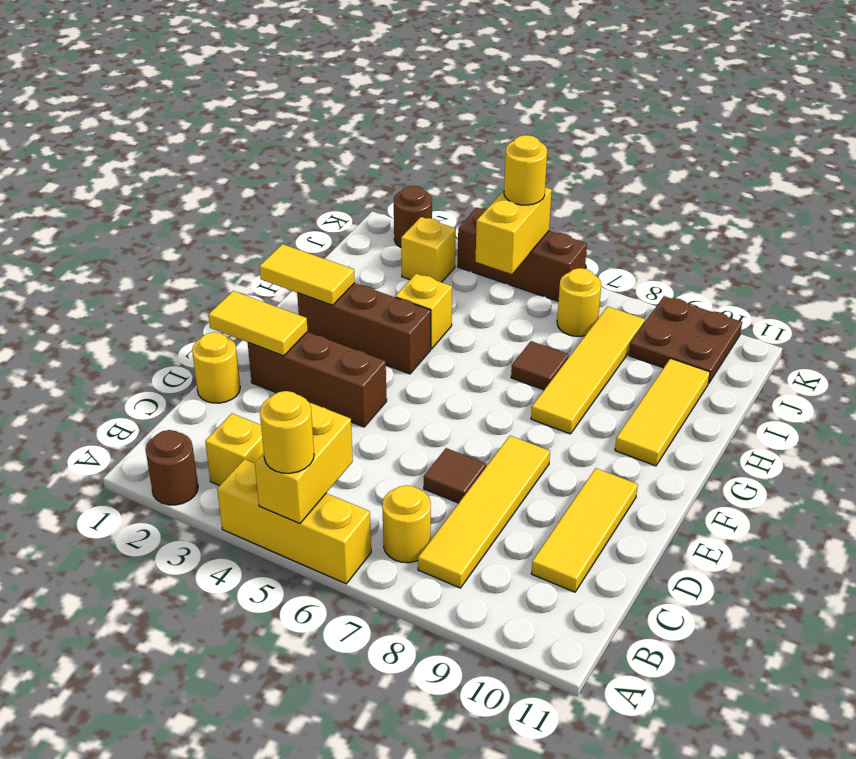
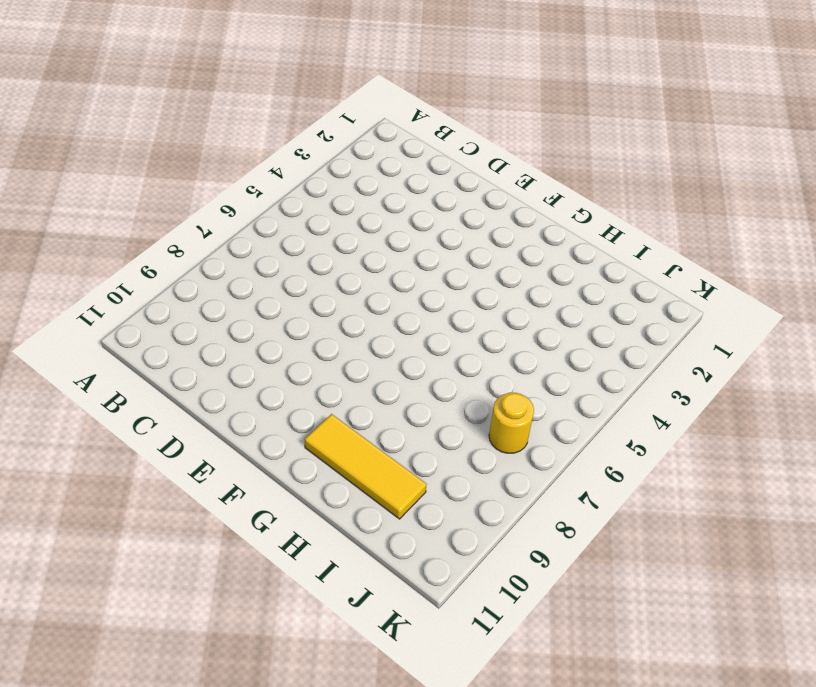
none -> brown round brick A2 level 1
none -> yellow brick A4:A6 level 1
none -> yellow brick B3 level 1

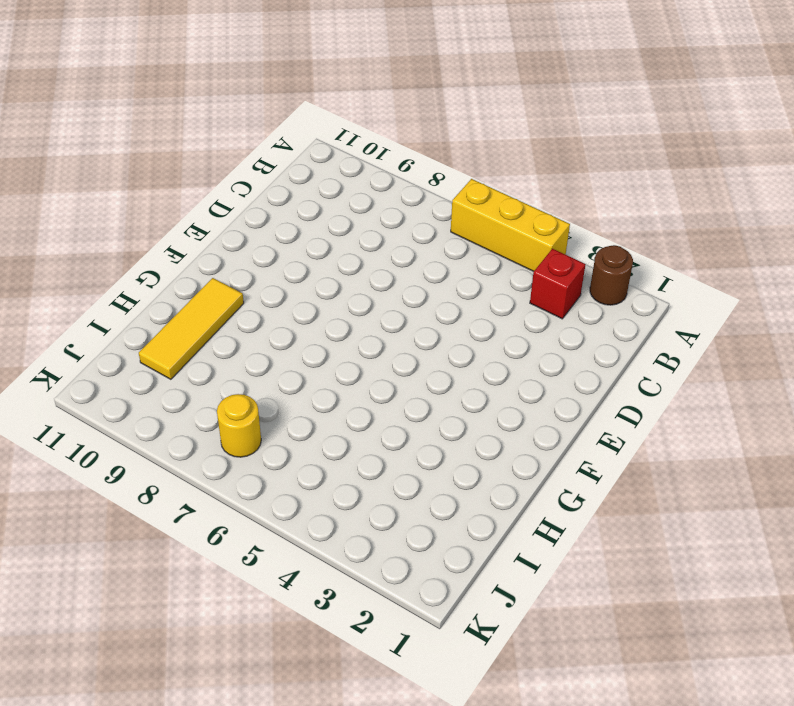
red brick B3 level 1 -> yellow brick B3 level 1
none -> yellow round brick B7 level 1
none -> yellow tile B8:E8 level 1
none -> yellow tile C10:E10 level 1

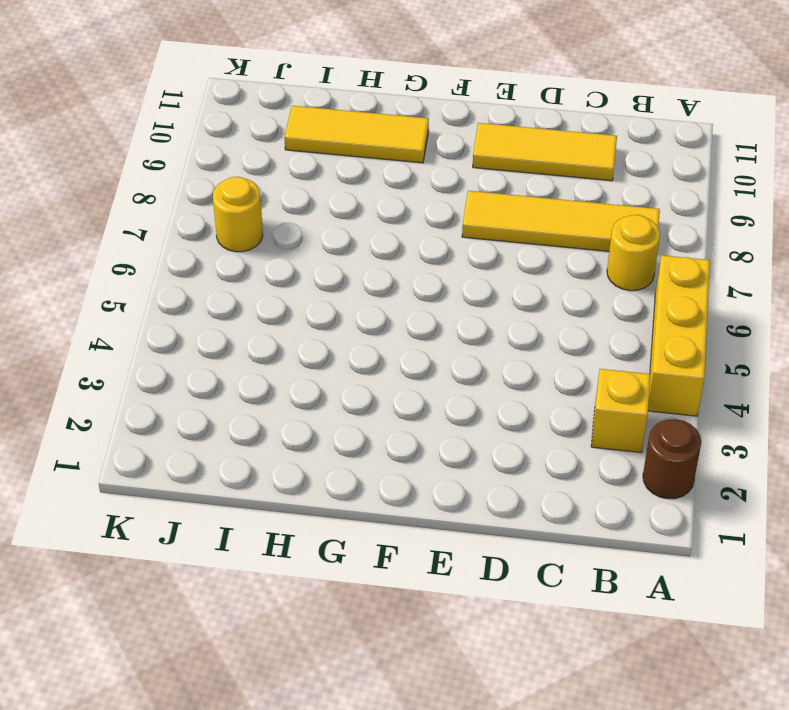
none -> yellow round brick D1 level 1
none -> brown tile D7 level 1
none -> brown brick E2:E4 level 1

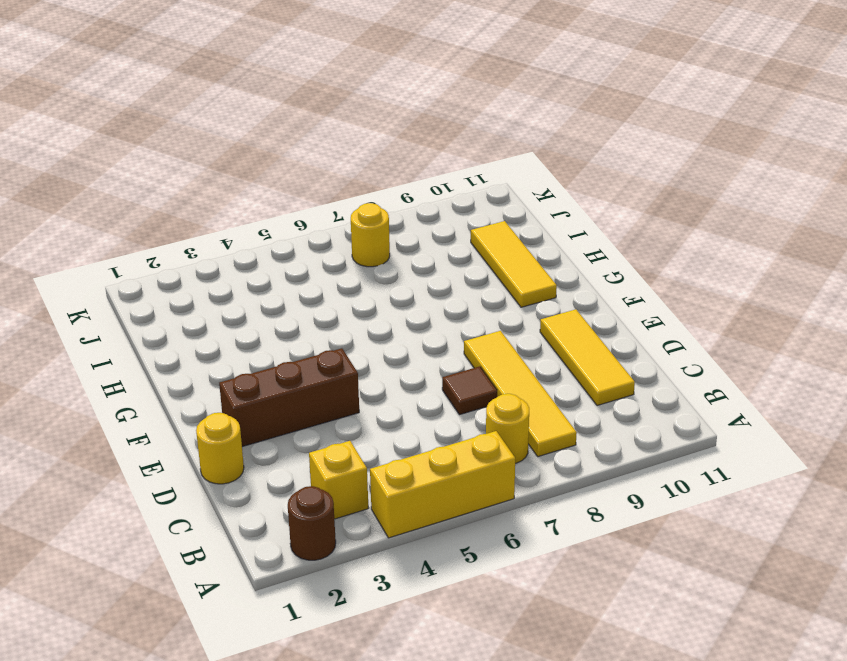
none -> brown brick G2:G4 level 1
none -> yellow tile G8:J8 level 1
none -> yellow brick H4 level 1

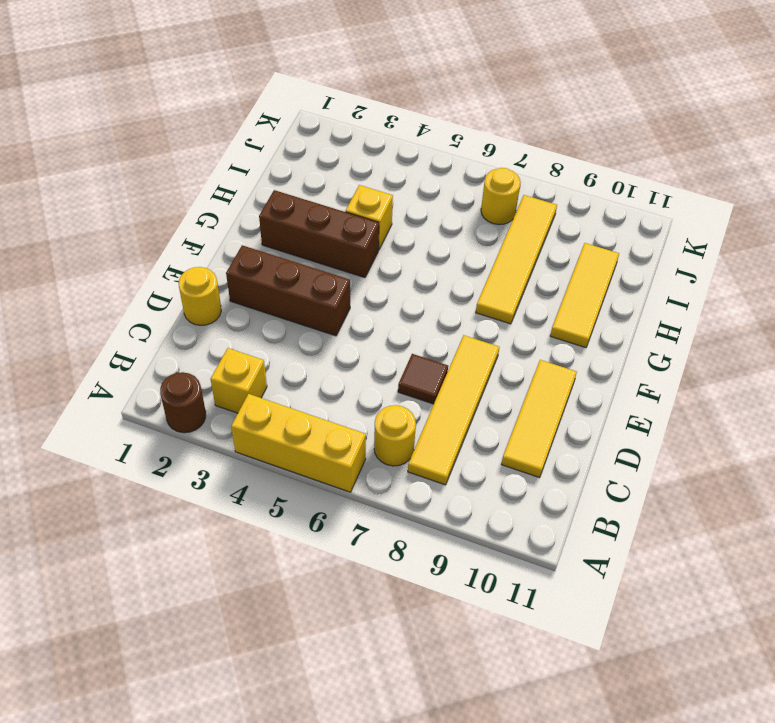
none -> brown tile H7 level 1
none -> yellow brick J3 level 1
none -> brown plate J9:K10 level 1

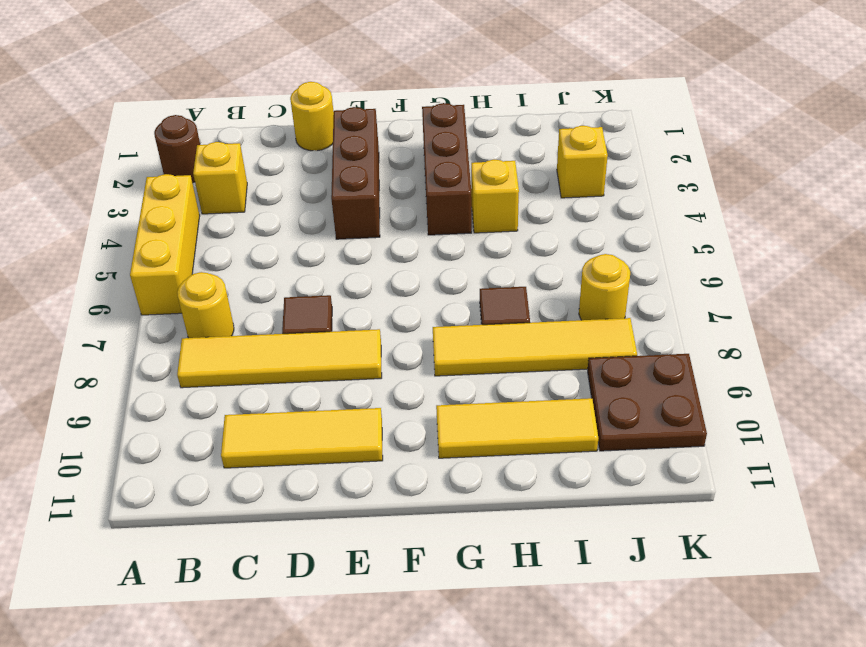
none -> brown round brick K2 level 1
none -> brown brick K4:K6 level 1
none -> yellow brick A5:B5 level 2

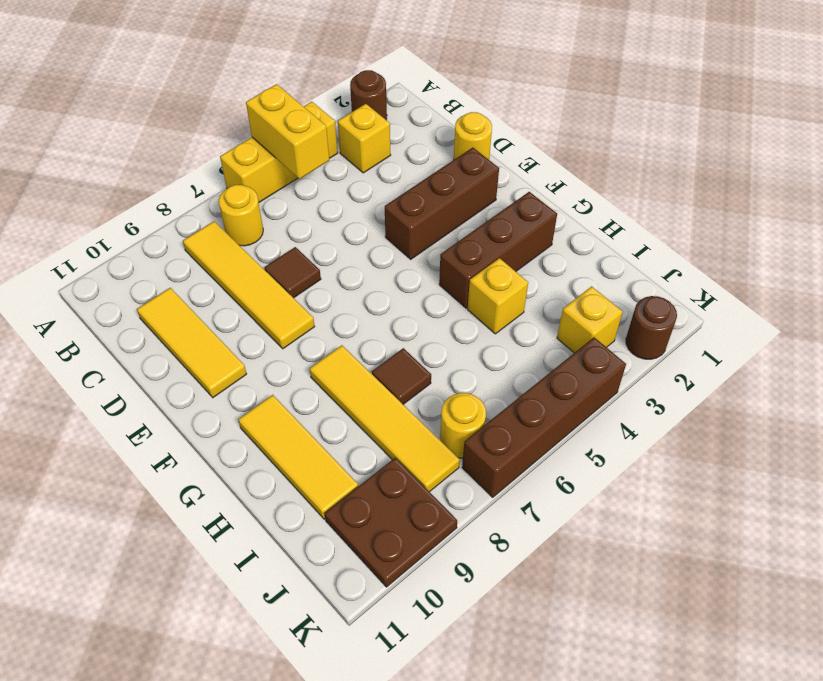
brown brick K4:K7 level 1 -> brown brick K4:K6 level 1
none -> yellow tile E1:E2 level 2
none -> yellow tile G1:G2 level 2
none -> yellow brick J5:K5 level 2

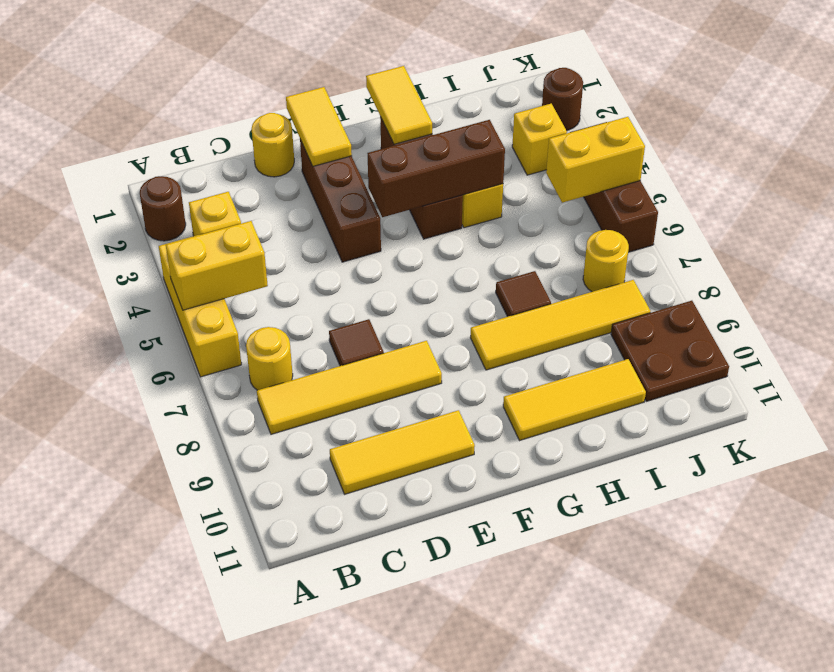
brown brick F4:H4 level 2 -> none
none -> yellow round brick A5 level 3
none -> yellow round brick K5 level 3

